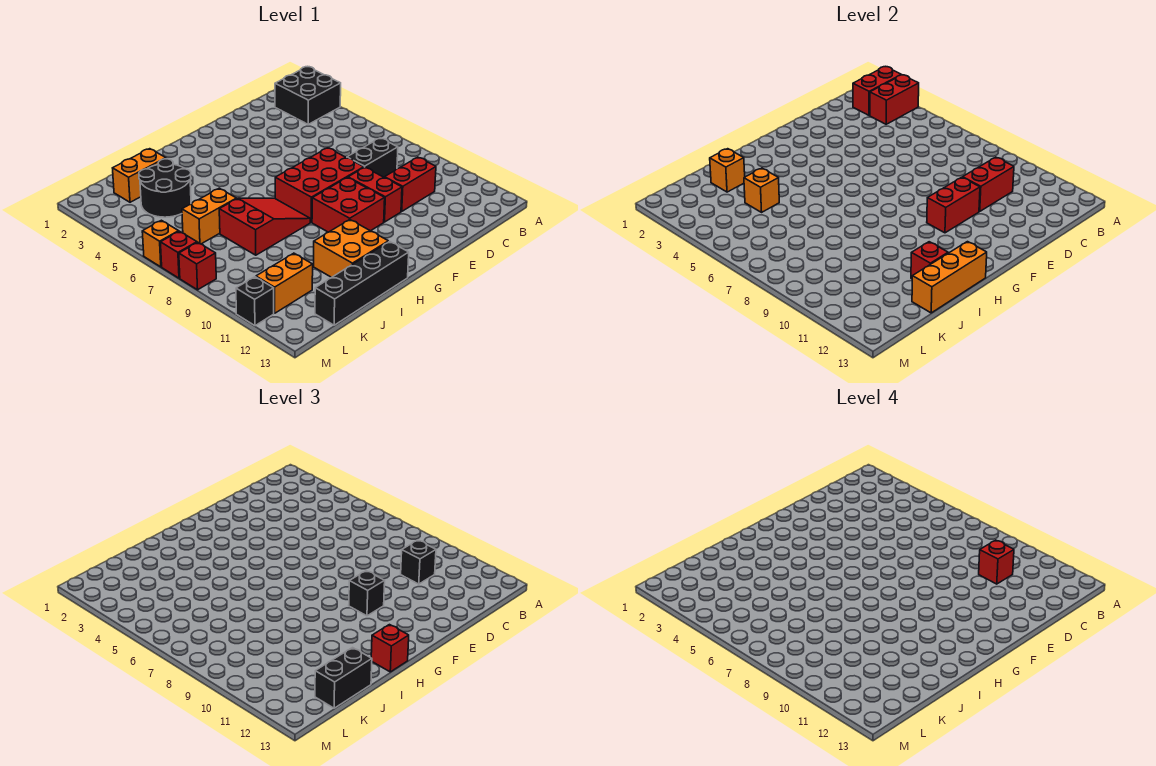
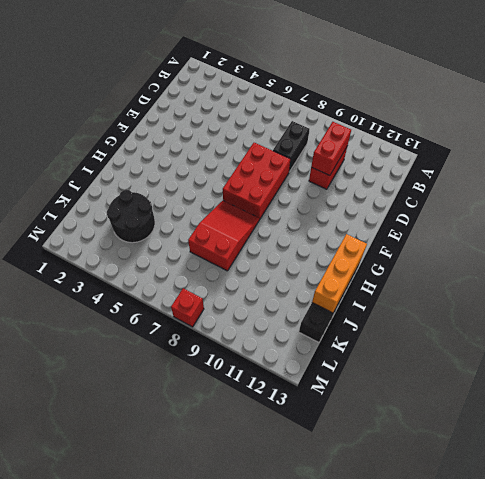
none -> black brick A2:B3 level 1
none -> red brick E9:E10 level 1
none -> red brick F9:G10 level 1
none -> orange brick H11:I12 level 1

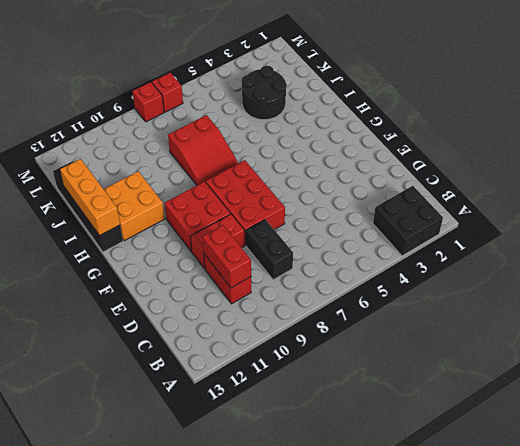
none -> orange brick J2:K2 level 1
none -> orange brick J6:K6 level 1
none -> orange brick K11:L11 level 1
none -> orange brick M6 level 1

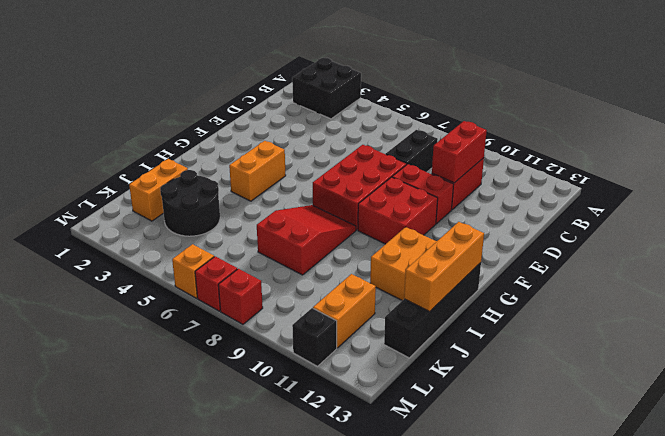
orange brick G4:H4 level 1 -> orange brick J6:K6 level 1
none -> red brick A2:B2 level 2
none -> red brick A3:B3 level 2
none -> red brick E10:F10 level 2
none -> red brick I12 level 2

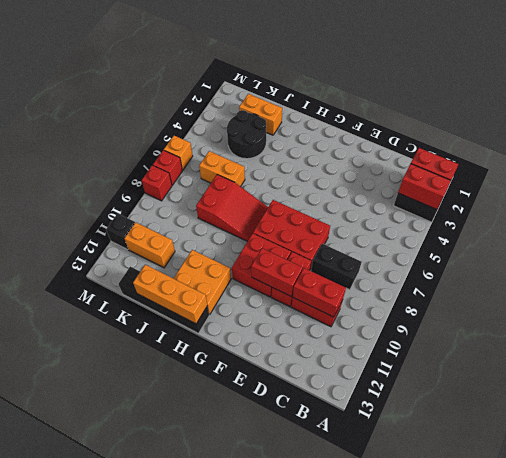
none -> red brick I12 level 2
none -> orange brick J2 level 2
none -> orange brick J4 level 2
none -> black brick C10 level 3

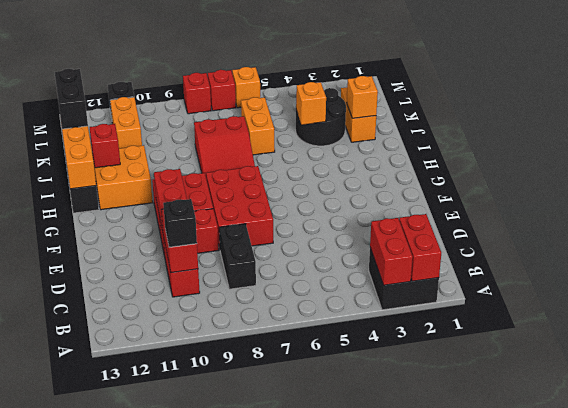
none -> black brick F10 level 3
none -> red brick H13 level 3
none -> red brick C10 level 4

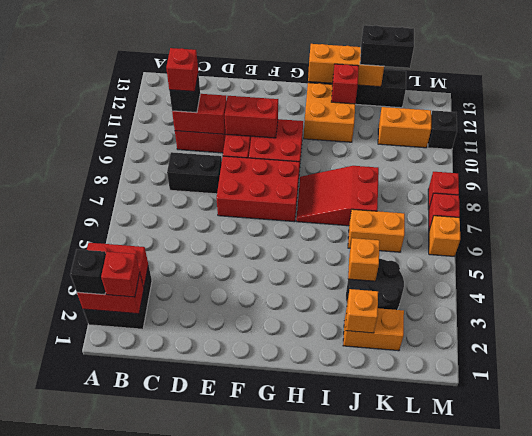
black brick A2 level 3 -> black brick F10 level 3
red brick B2 level 3 -> red brick H13 level 3

